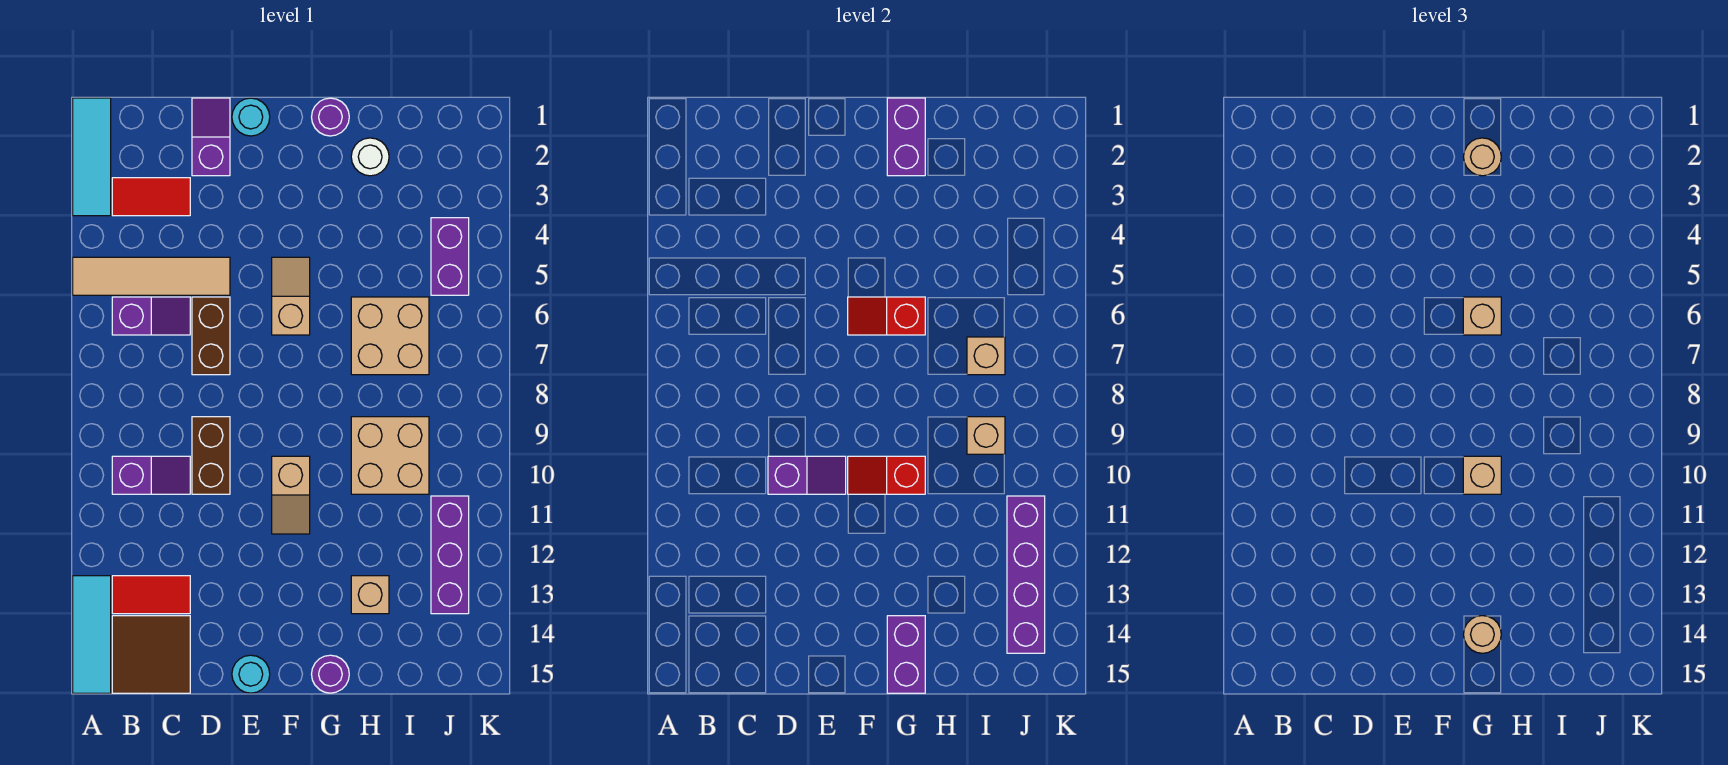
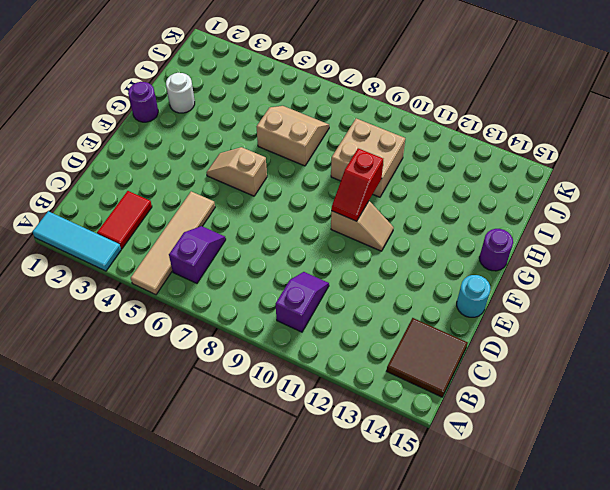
tan slope H6:I7 level 1 top H -> tan brick H6:I7 level 1
none -> cyan tile A13:A15 level 1
none -> red tile B13:C13 level 1
none -> purple slope D1:D2 level 1 top 2
none -> brown brick D6:D7 level 1

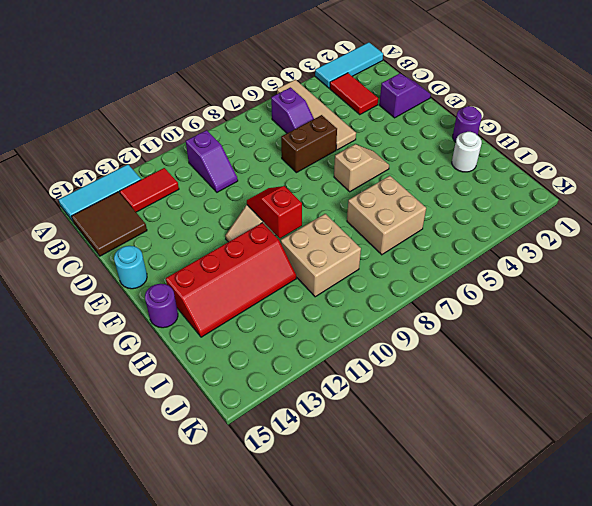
red tile B12:B13 level 1 -> red tile B13:C13 level 1
red slope G11:H14 level 1 top G -> tan brick H13 level 1
none -> brown brick D9:D10 level 1
none -> cyan round brick E1 level 1
none -> purple brick J4:J5 level 1
none -> purple brick J11:J13 level 1

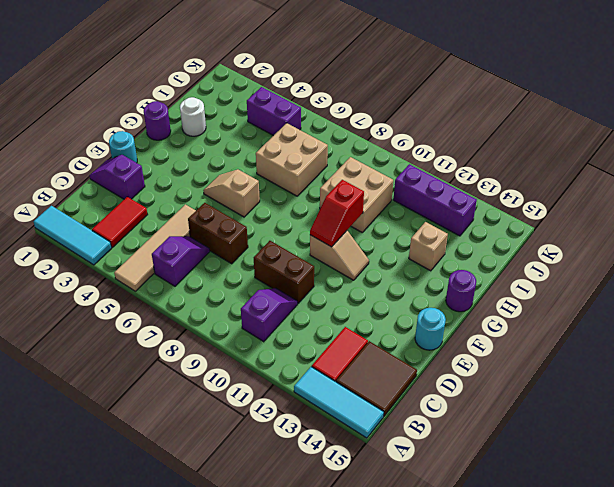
none -> purple slope D10:E10 level 2 top D
none -> red slope F6:G6 level 2 top G
none -> purple brick G1:G2 level 2
none -> purple brick G14:G15 level 2

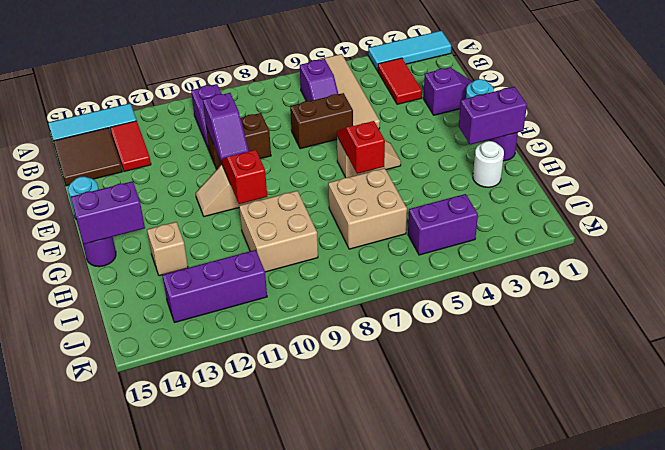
none -> tan brick I7 level 2
none -> tan brick I9 level 2
none -> purple brick J11:J14 level 2
none -> tan round brick G2 level 3

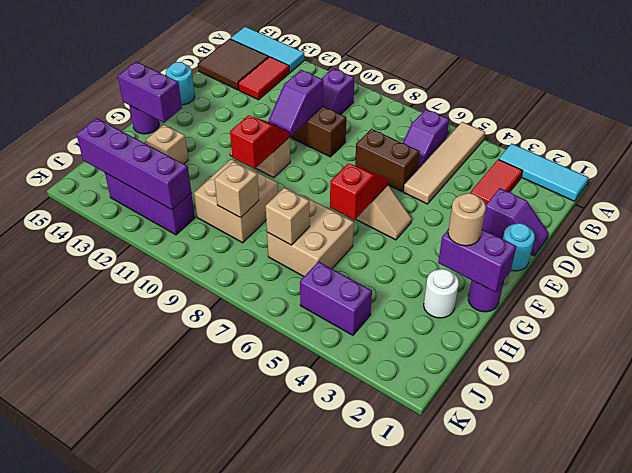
none -> tan brick G6 level 3
none -> tan brick G10 level 3
none -> tan round brick G14 level 3

